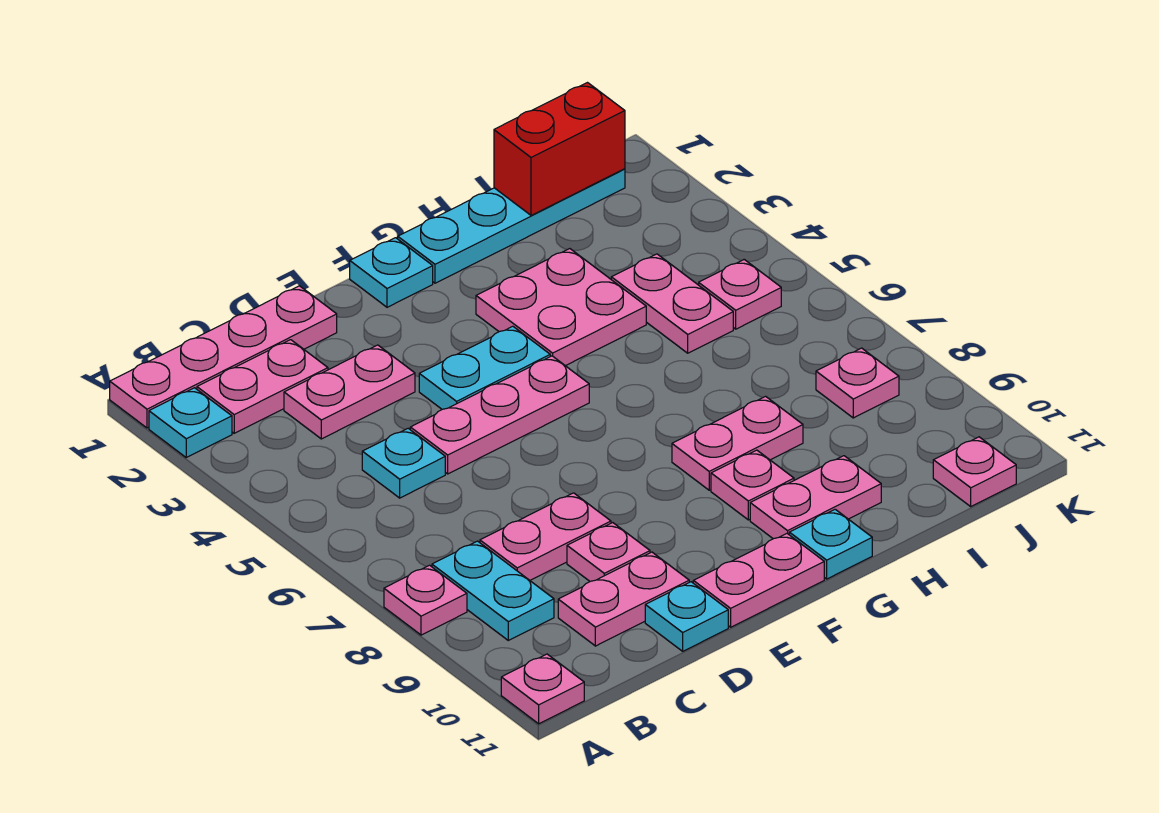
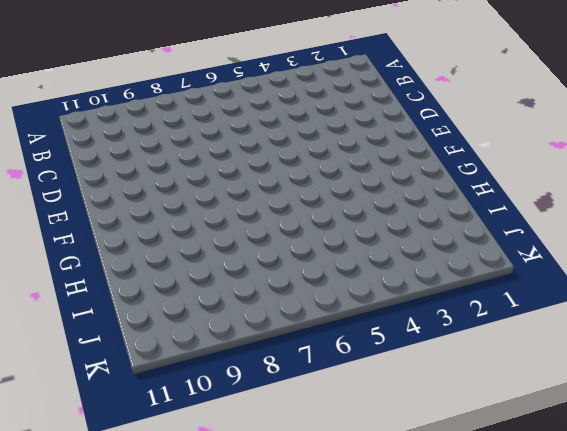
none -> pink plate A1:D1 level 1
none -> cyan plate A2 level 1
none -> pink plate A8 level 1

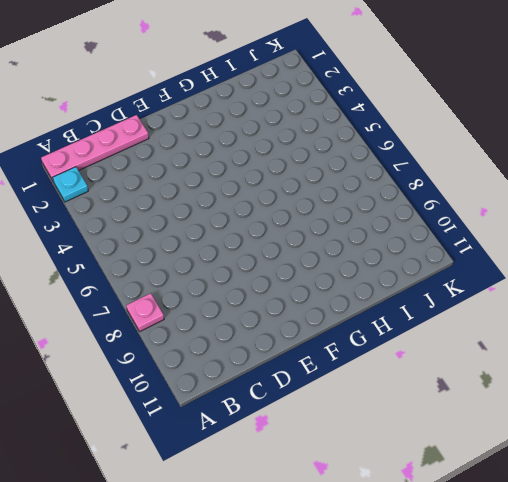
none -> pink plate A11 level 1
none -> pink plate B2:C2 level 1
none -> cyan plate B8:B9 level 1

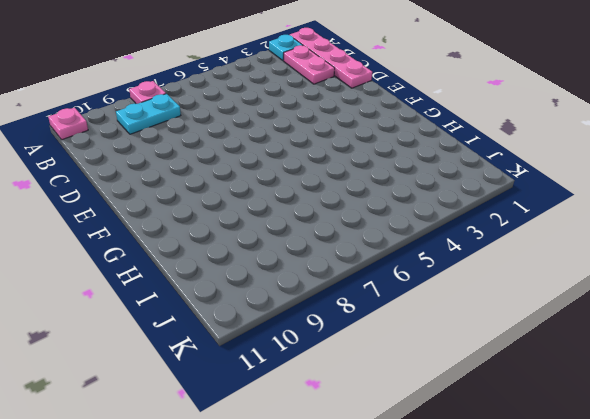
none -> pink plate C3:D3 level 1
none -> cyan plate C5 level 1
none -> pink plate C8:D8 level 1

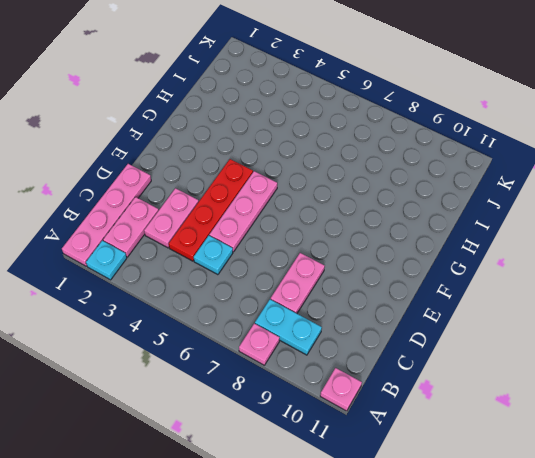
red plate C4:F4 level 1 -> cyan plate E4:F4 level 1
none -> pink plate C10:D10 level 1
none -> pink plate D9 level 1
none -> cyan plate D11 level 1

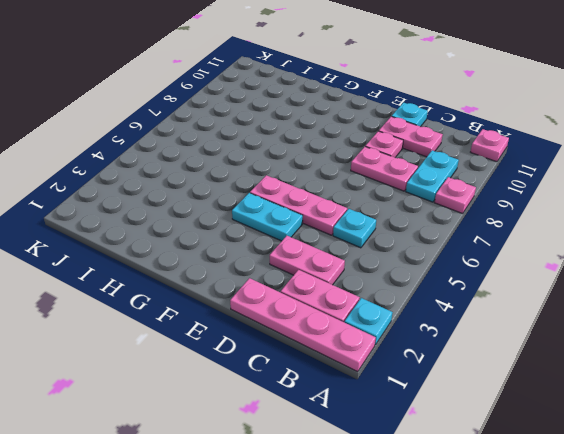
none -> pink plate E11:F11 level 1
none -> cyan plate F1 level 1
none -> cyan plate G1:J1 level 1

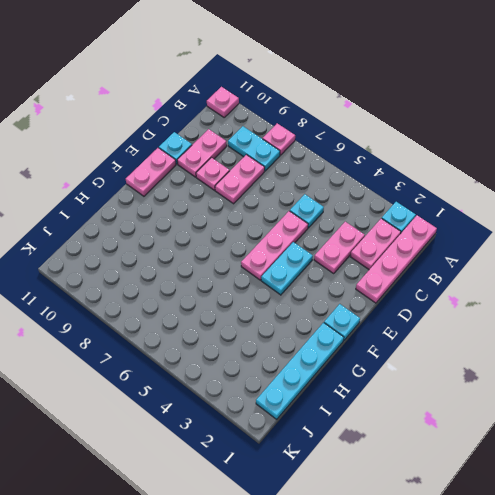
none -> pink plate G3:H4 level 1
none -> pink plate G8:H8 level 1
none -> pink plate G9 level 1

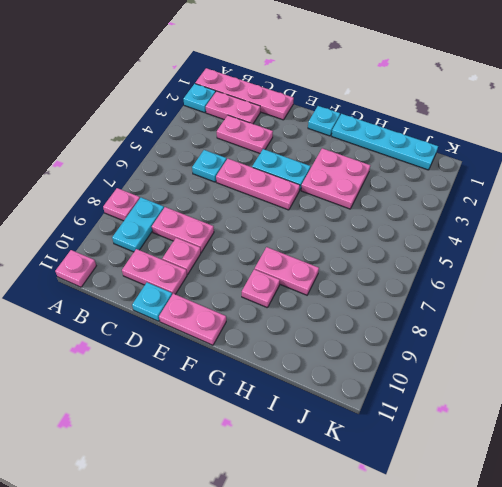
none -> pink plate G10:H10 level 1
none -> cyan plate G11 level 1
none -> pink plate I4:I5 level 1

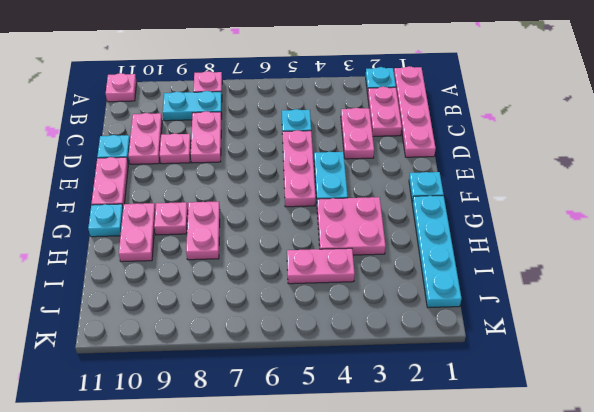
none -> pink plate J5 level 1
none -> pink plate J8 level 1
none -> pink plate J11 level 1

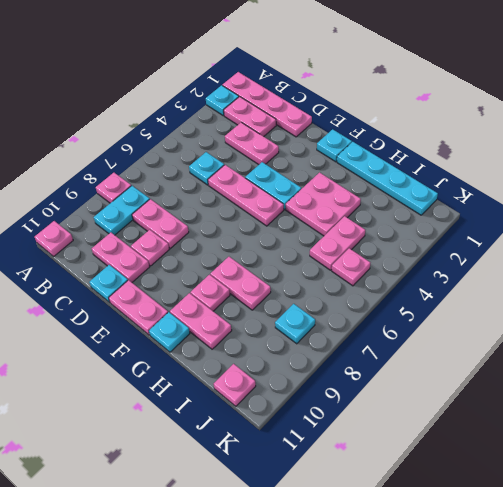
cyan plate J8 level 1 -> pink plate J8 level 1
none -> red brick I1:J1 level 2

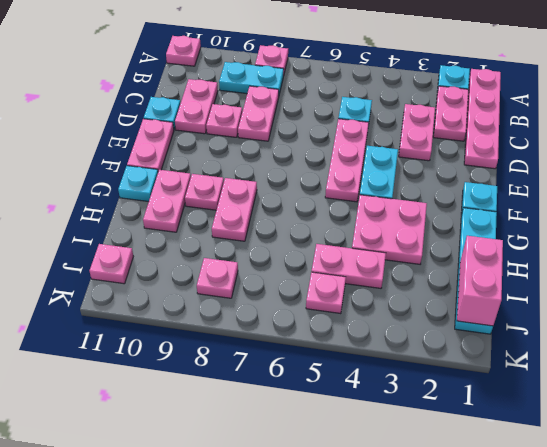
pink brick I1:J1 level 2 -> red brick I1:J1 level 2

